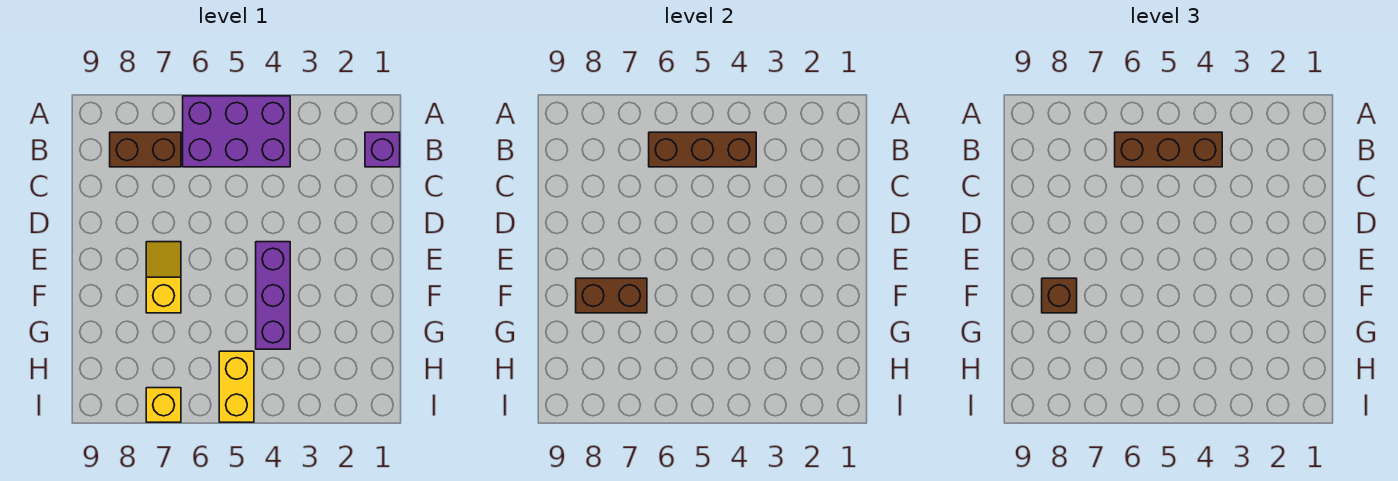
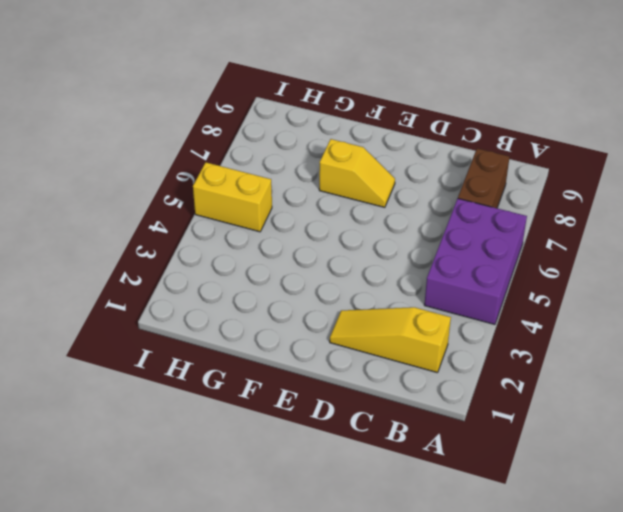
yellow slope B2:D2 level 1 top B -> none
none -> purple brick B1 level 1
none -> purple brick E4:G4 level 1

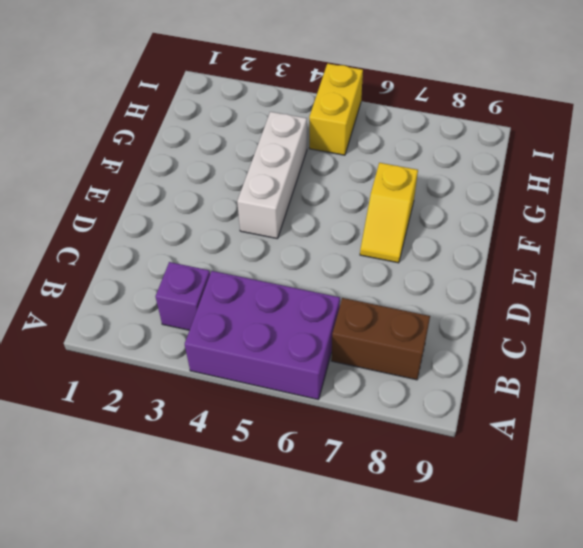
purple brick B3 level 1 -> purple brick B1 level 1
white brick E4:G4 level 1 -> purple brick E4:G4 level 1
none -> yellow brick I7 level 1
none -> brown brick B4:B6 level 2

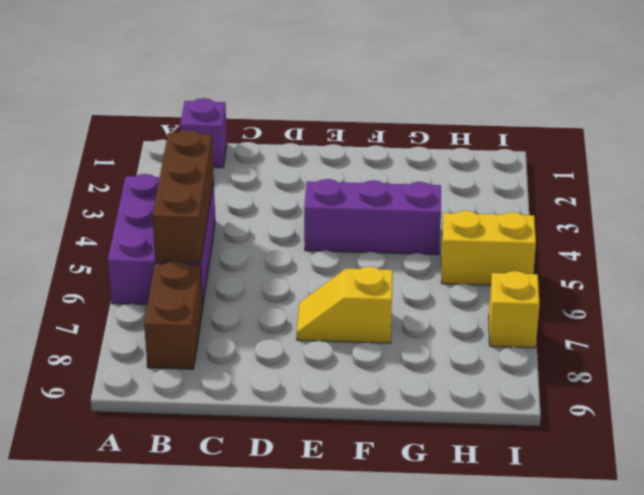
none -> brown brick F7:F8 level 2
none -> brown brick B4:B6 level 3

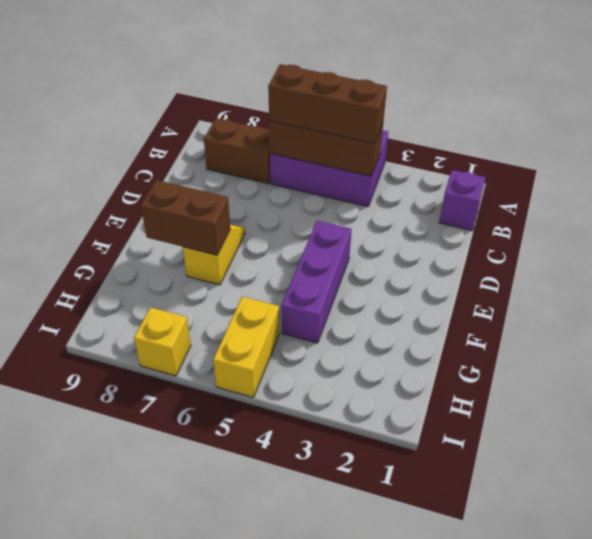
none -> brown brick F8 level 3

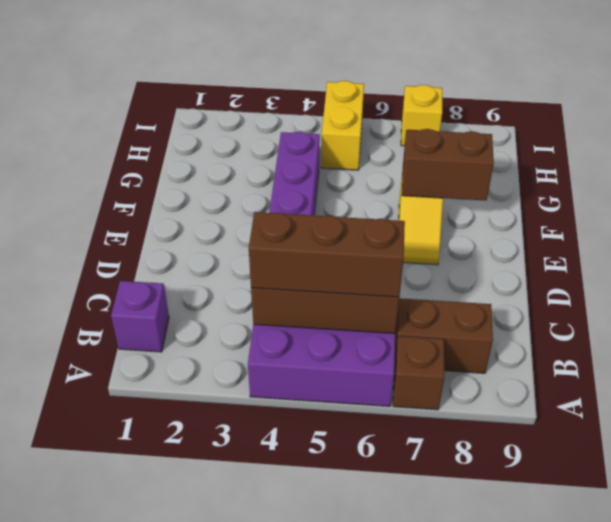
brown brick A7 level 1 -> brown brick F8 level 3

